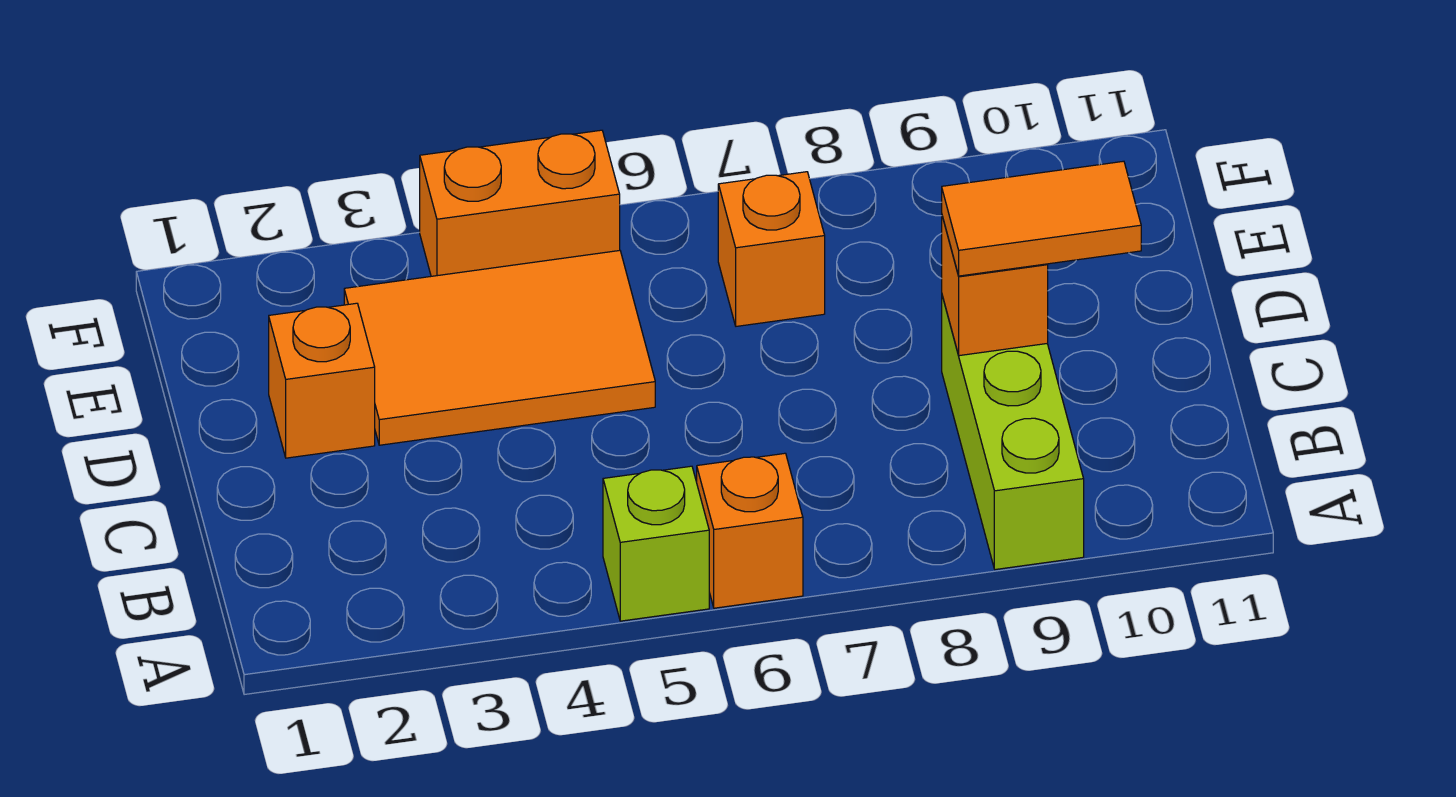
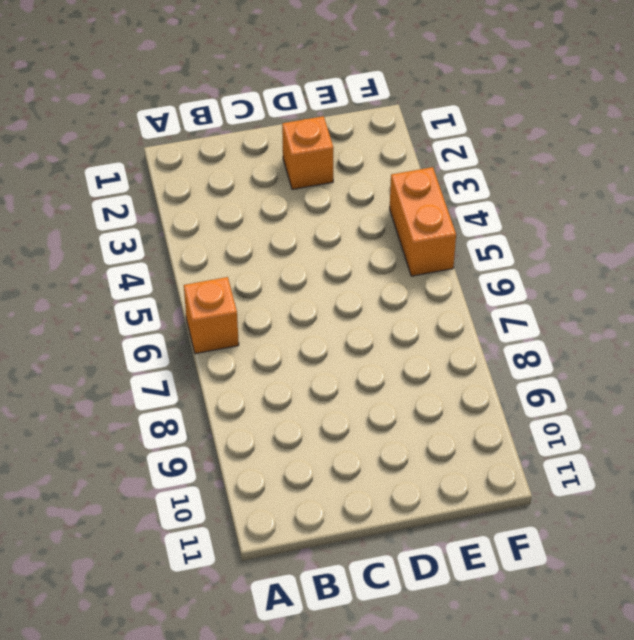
none -> lime brick A5 level 1
none -> lime brick A9:C9 level 1

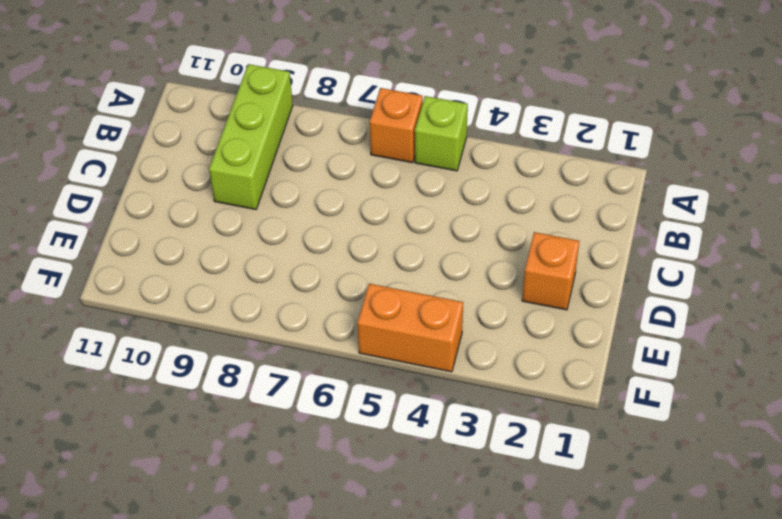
none -> orange tile D3:E5 level 1
none -> orange brick E7 level 1

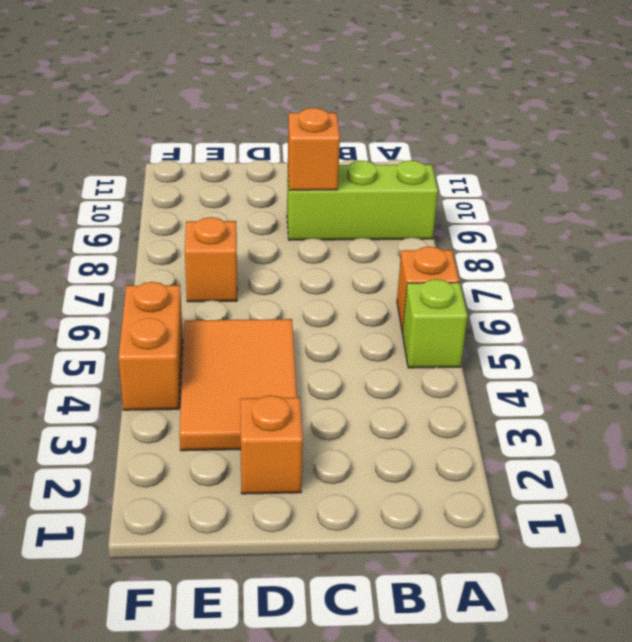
none -> orange tile C9:C10 level 3

